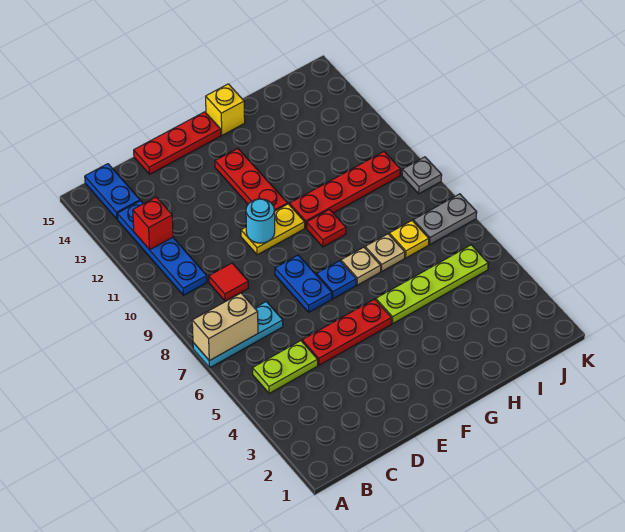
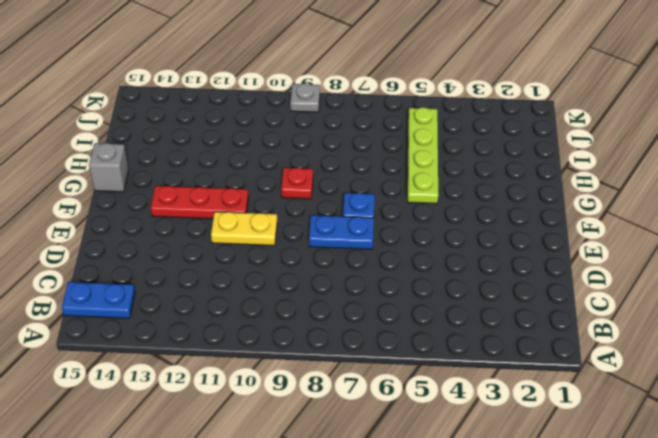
yellow plate E10:E11 level 1 -> yellow plate E10:F10 level 1
grey brick G15 level 1 -> yellow brick G15 level 1
none -> cyan plate A7:C7 level 1
none -> lime plate B5:C5 level 1
none -> blue plate B10:B13 level 1

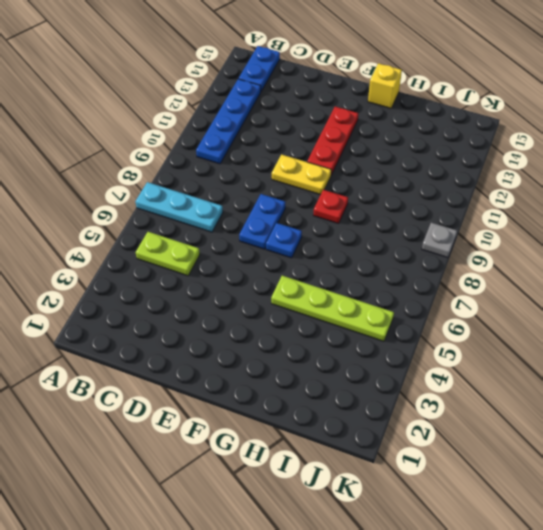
none -> red tile C9 level 1
none -> red plate D5:F5 level 1
none -> red plate D15:F15 level 1

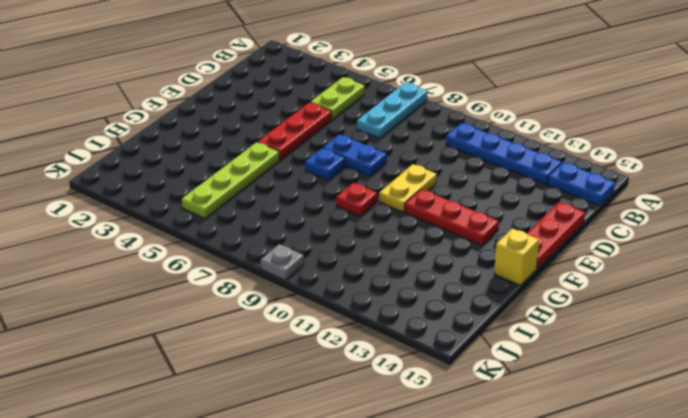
none -> red tile C9 level 1
none -> tan plate G7 level 1
none -> red plate G10:J10 level 1

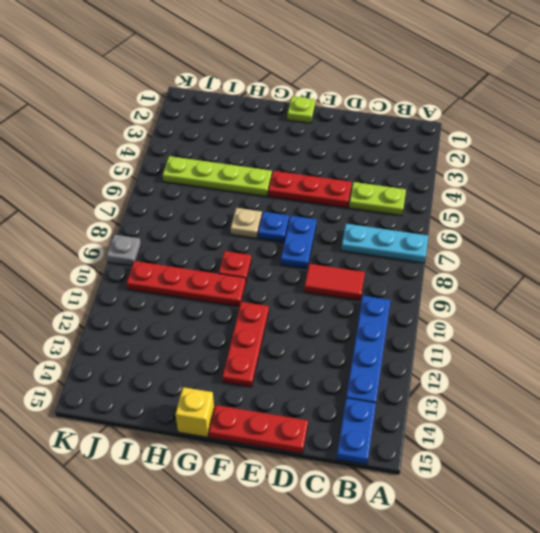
red tile C9:D9 level 1 -> red tile C9 level 1
lime plate F1 level 1 -> none
none -> yellow plate E10:F10 level 1
none -> tan plate H7 level 1
none -> yellow plate I7 level 1

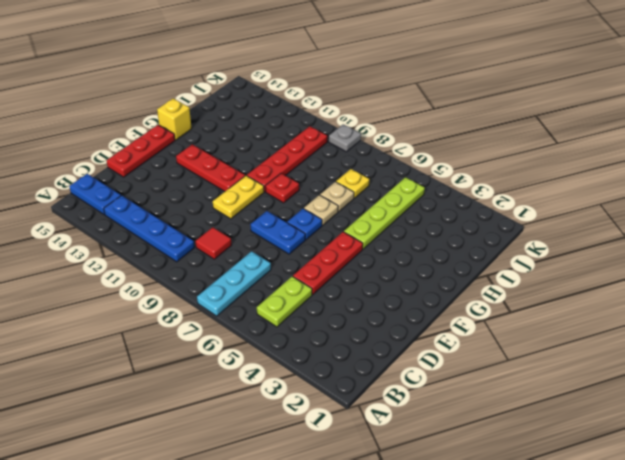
none -> grey plate J7:K7 level 1
none -> tan brick A7:B7 level 2
none -> red brick B12 level 2

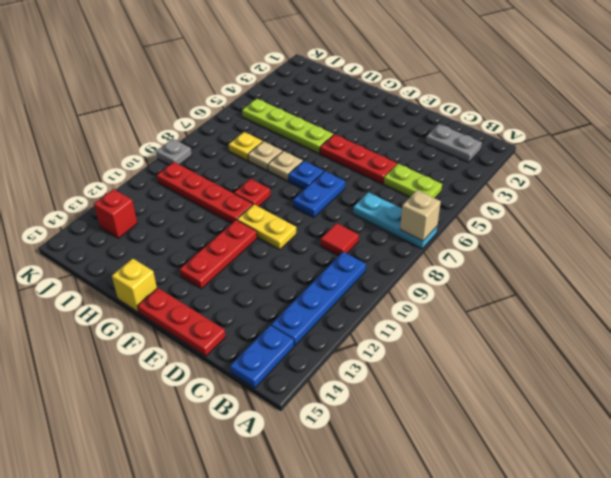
tan brick A7 level 2 -> tan brick A7:B7 level 2
grey plate B2:C2 level 1 -> grey plate J7:K7 level 1
red brick J13 level 1 -> red brick B12 level 2
none -> cyan round brick E10 level 2

